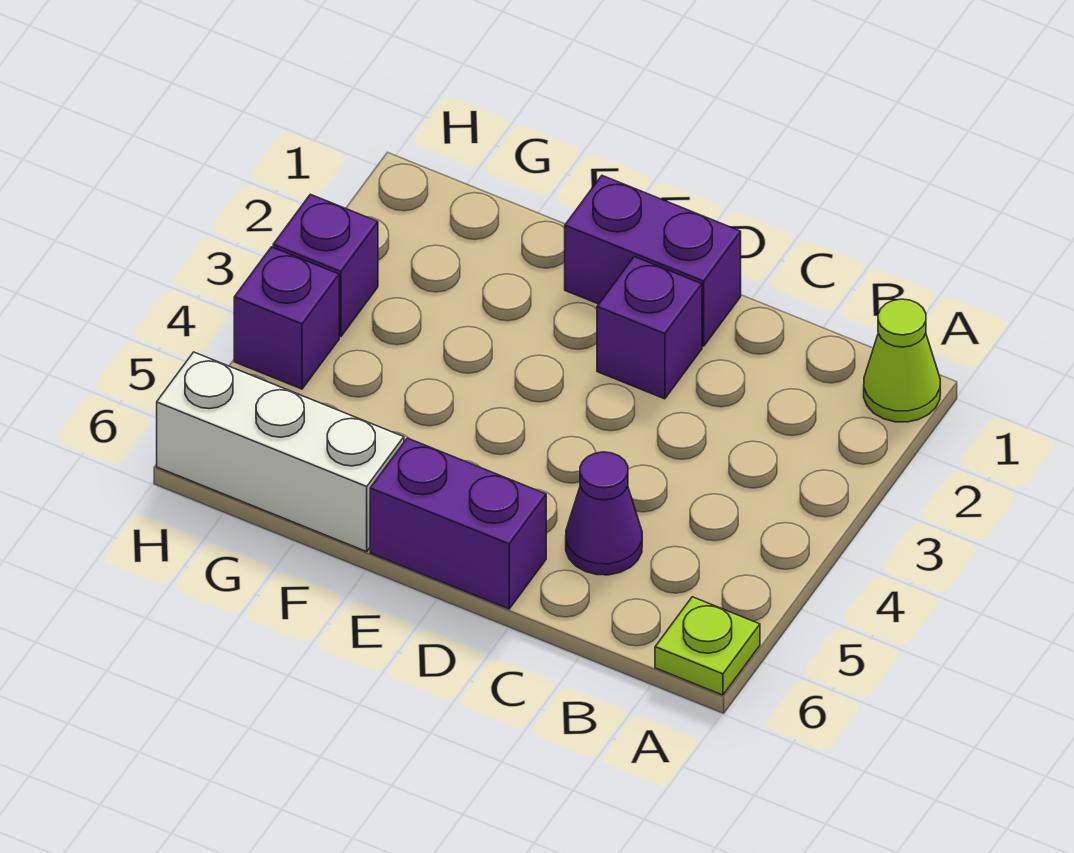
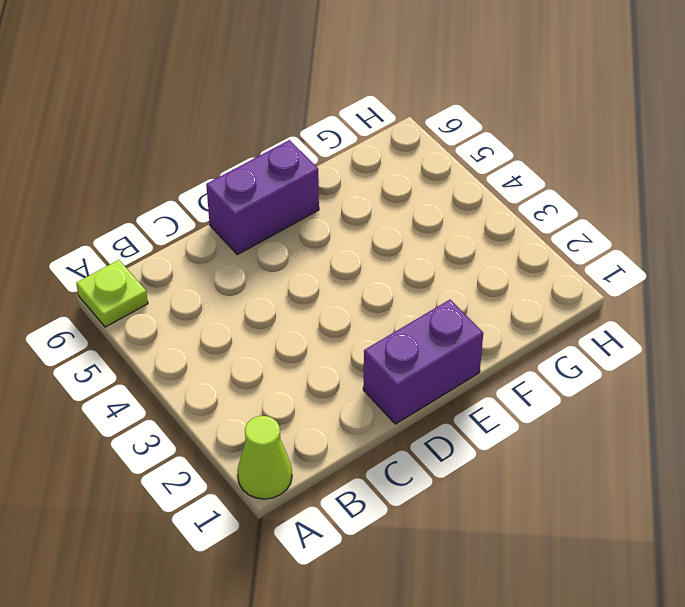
none -> purple cone C5 level 1
none -> purple brick D2 level 1

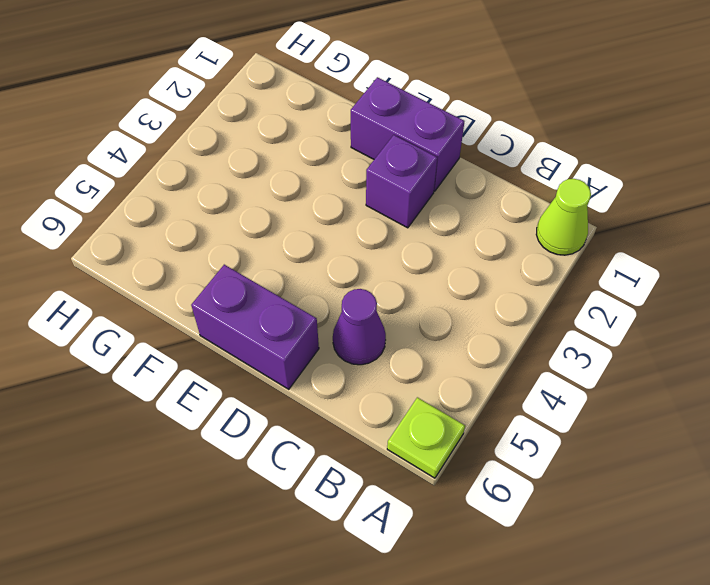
none -> white brick F6:H6 level 1
none -> purple brick H3 level 1

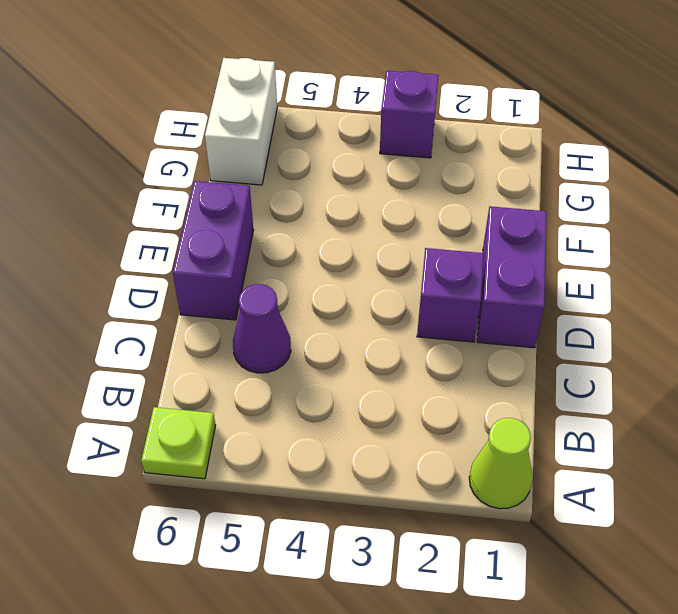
white brick G6:H6 level 1 -> white brick F6:H6 level 1
none -> purple brick H4 level 1

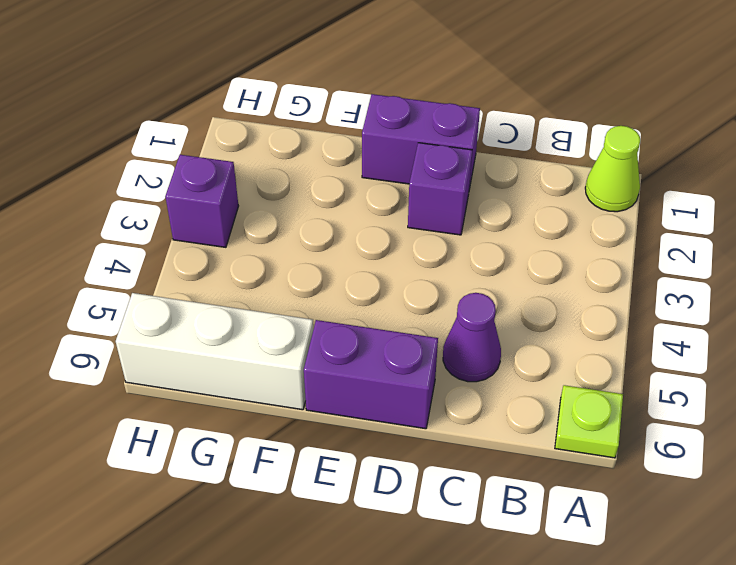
none -> purple brick H4 level 1

